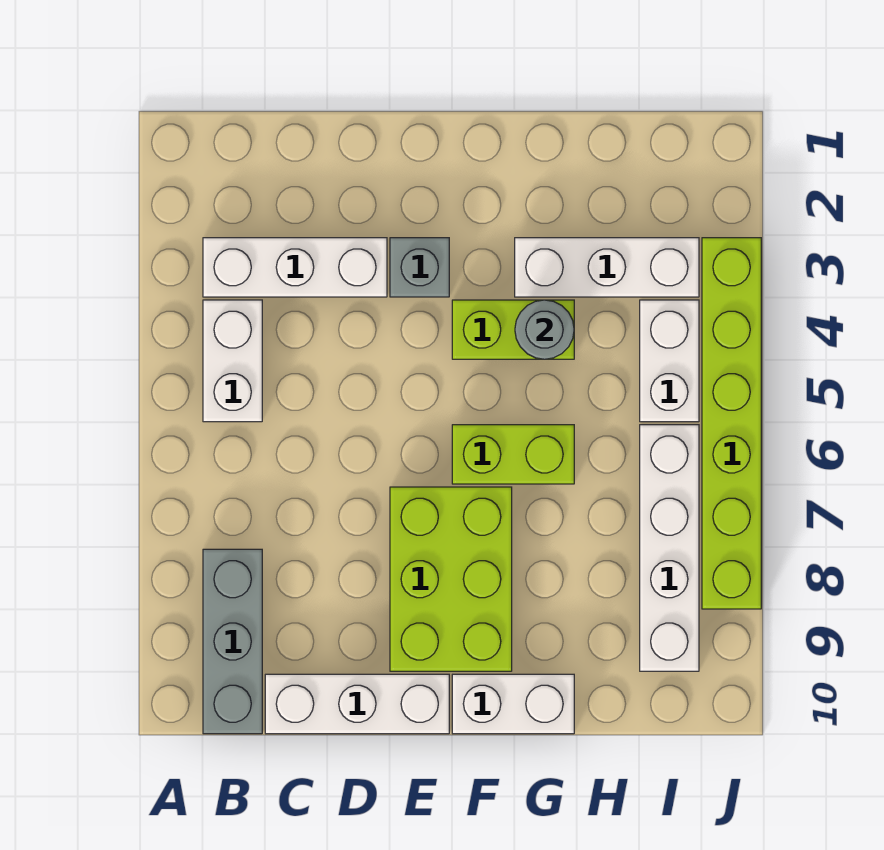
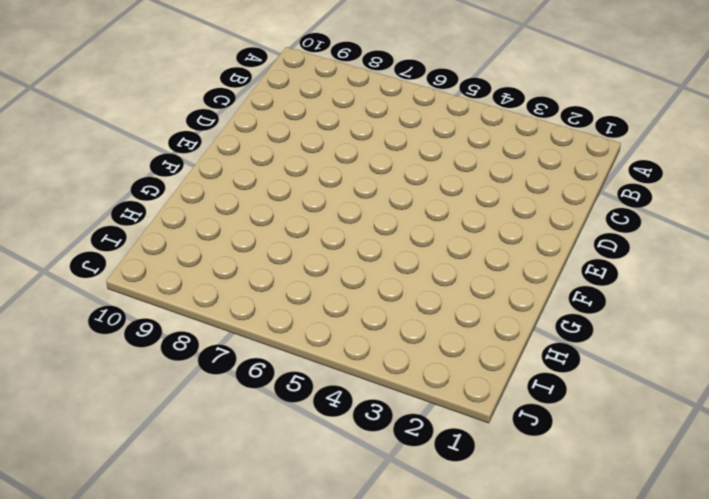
none -> white brick B3:D3 level 1
none -> white brick B4:B5 level 1
none -> grey brick B8:B10 level 1

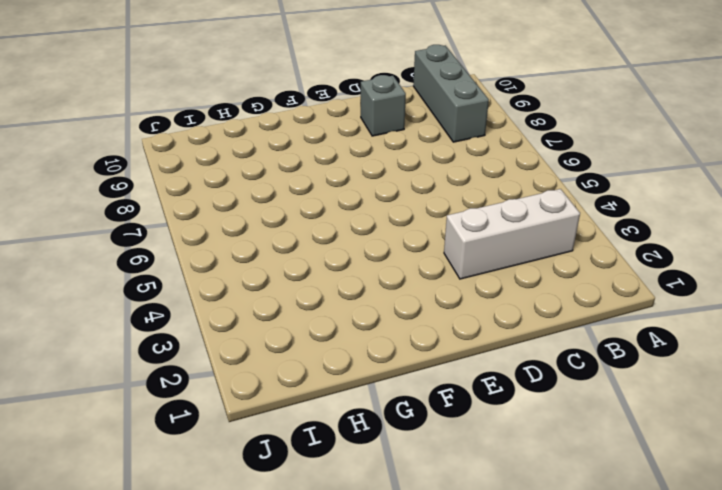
grey brick D9 level 1 -> grey brick E3 level 1
none -> white brick B4:B5 level 1
none -> white brick C10:E10 level 1
none -> lime brick E7:F9 level 1

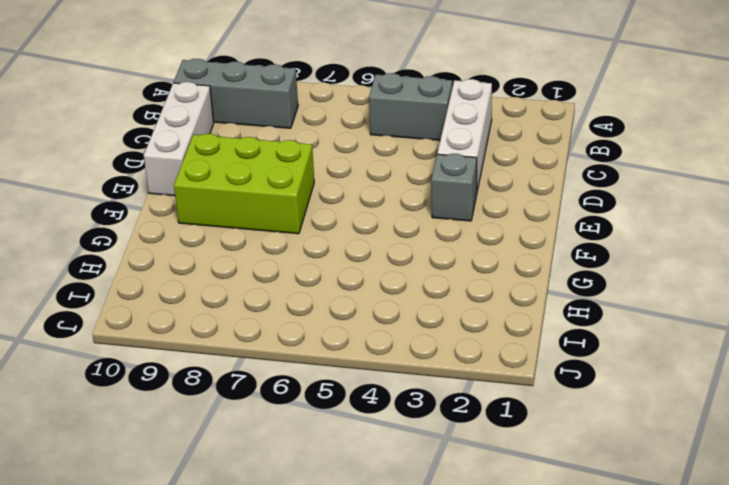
grey brick B4:B5 level 1 -> white brick B4:B5 level 1
none -> lime brick F4:G4 level 1
none -> lime brick F6:G6 level 1
none -> white brick F10:G10 level 1

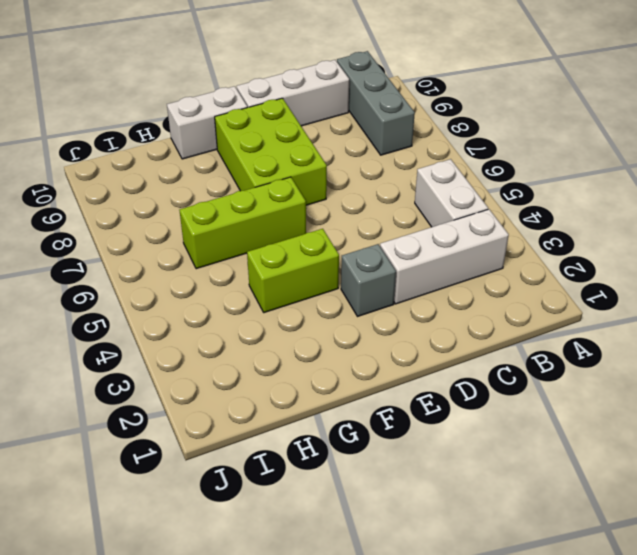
lime brick F6:H6 level 1 -> lime brick F6:G6 level 1
none -> white brick G3:I3 level 1
none -> white brick I4:I5 level 1
none -> white brick I6:I9 level 1

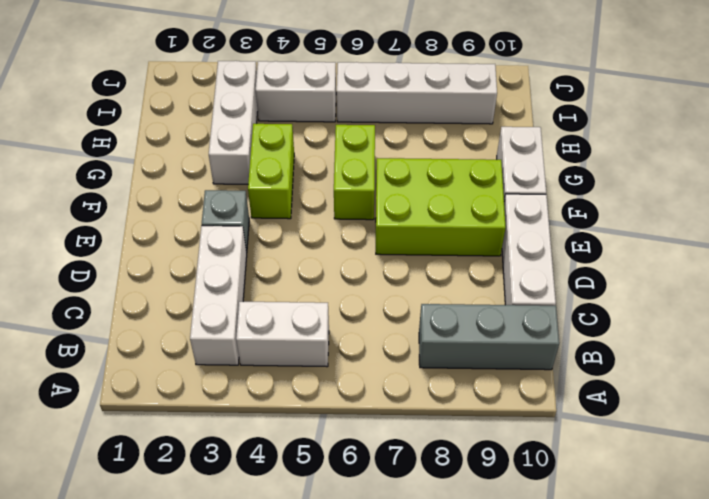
none -> lime brick J3:J8 level 1
none -> grey round brick G4 level 2

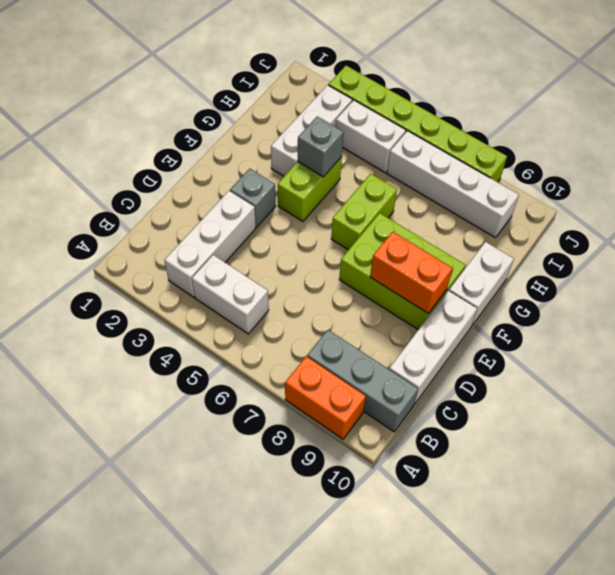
orange brick A8:A9 level 1 -> none
orange brick E8:E9 level 2 -> none
grey brick G4 level 2 -> grey round brick G4 level 2

